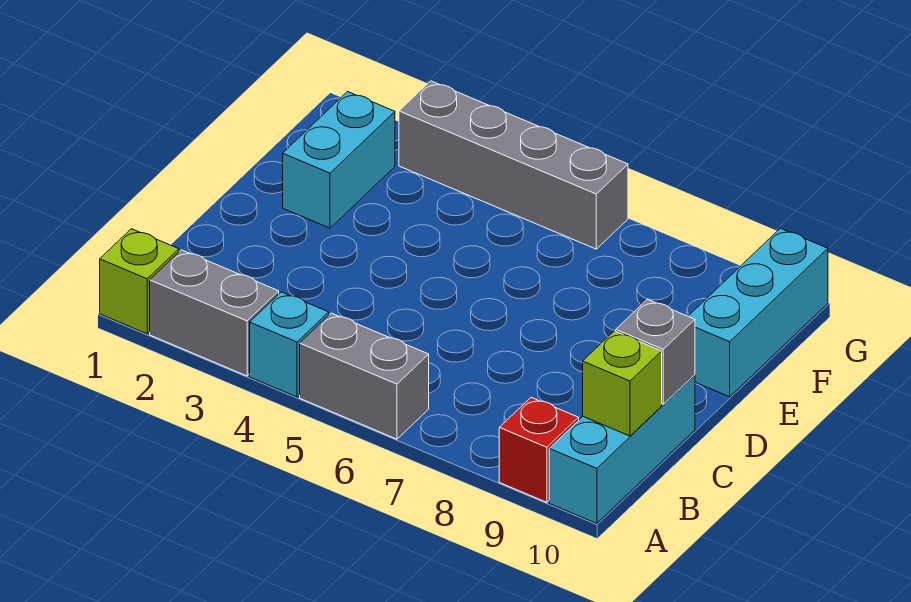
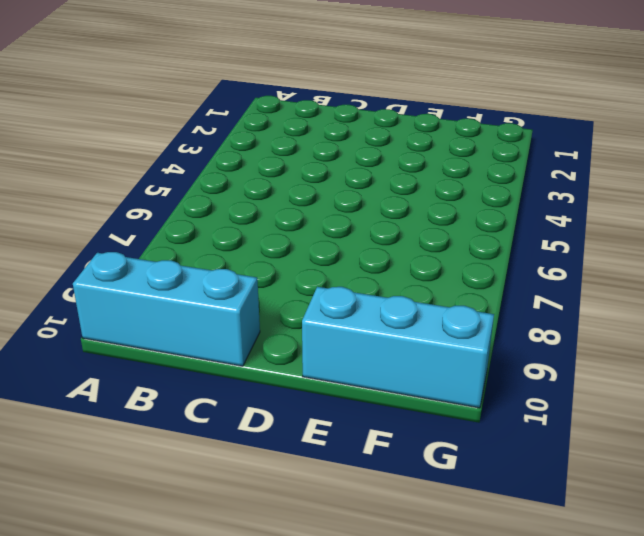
none -> lime brick A1 level 1
none -> grey brick A2:A3 level 1

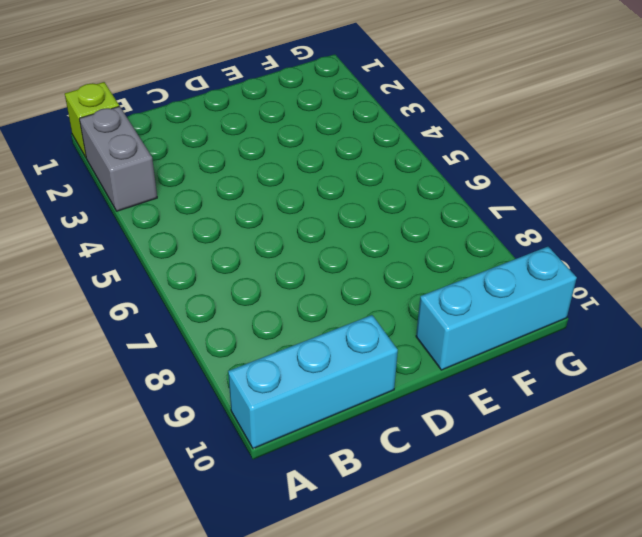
none -> cyan brick A4 level 1
none -> grey brick A5:A6 level 1

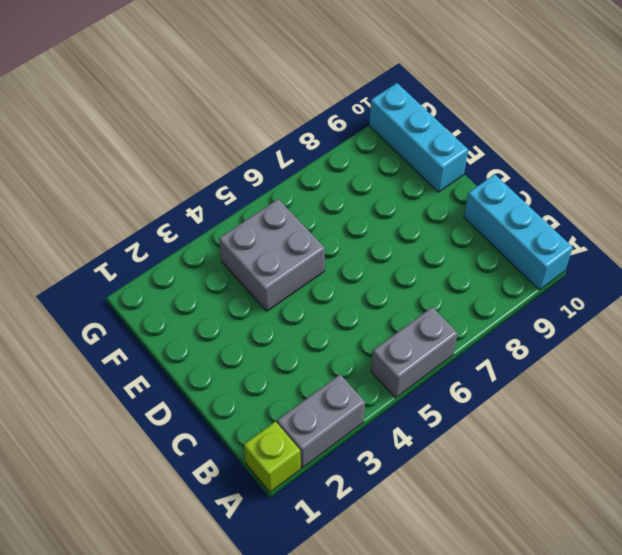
grey brick E4:F5 level 1 -> none
none -> cyan brick A4 level 1
none -> red brick A9 level 1

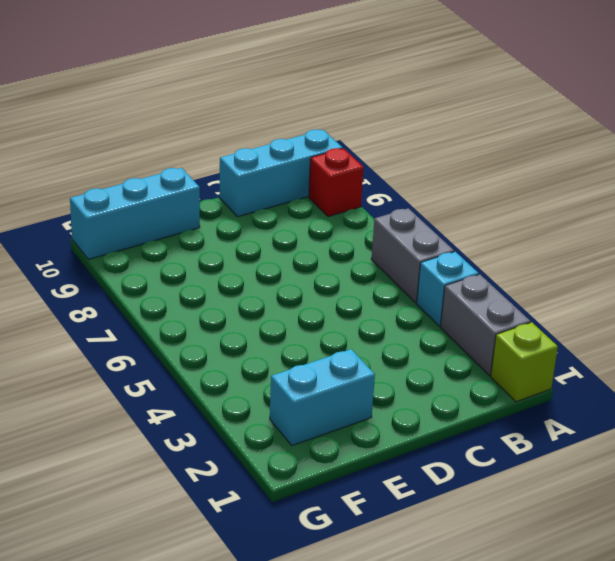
none -> grey brick G3:G6 level 1
none -> lime brick B10 level 2

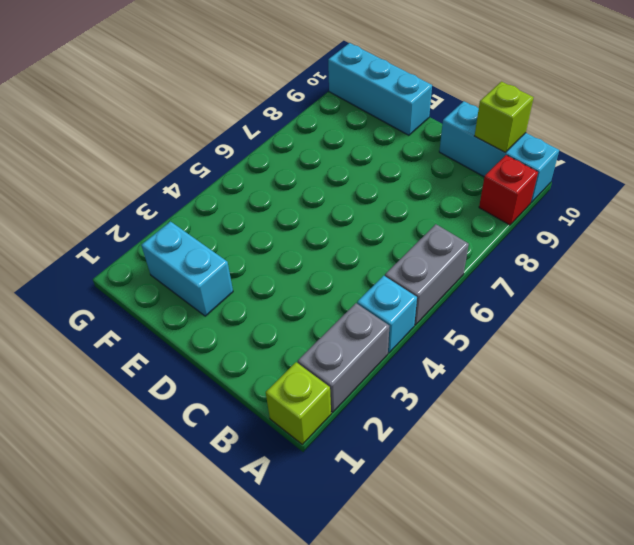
none -> grey brick G3:G6 level 1
none -> grey brick C10 level 2

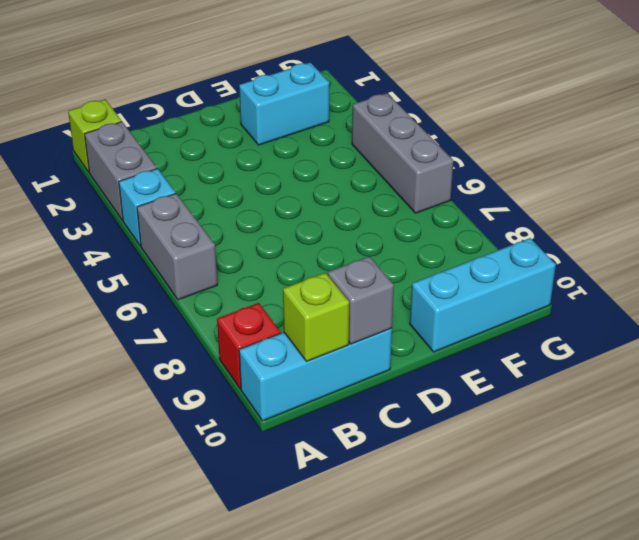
grey brick G4:G6 level 1 -> grey brick G3:G6 level 1

